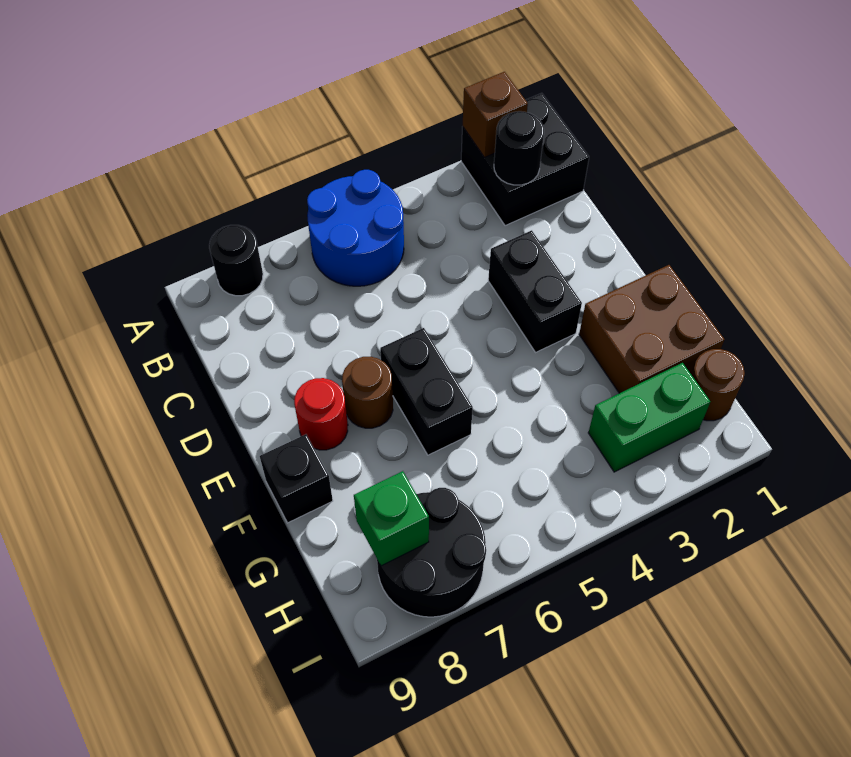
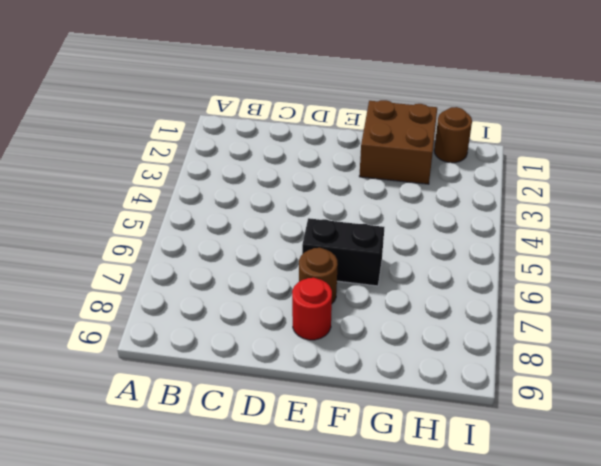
none -> black brick A1:B2 level 1
none -> blue round brick A5:B6 level 1
none -> black round brick A8 level 1

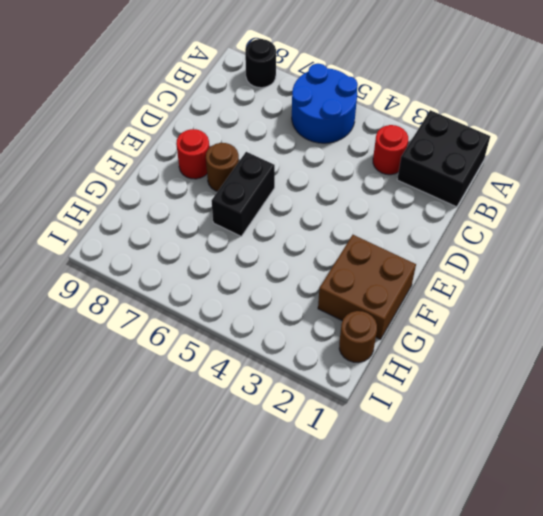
red round brick B3 level 1 -> none
none -> black brick D3:E3 level 1
none -> black brick F9 level 1
none -> green brick H2:H3 level 1

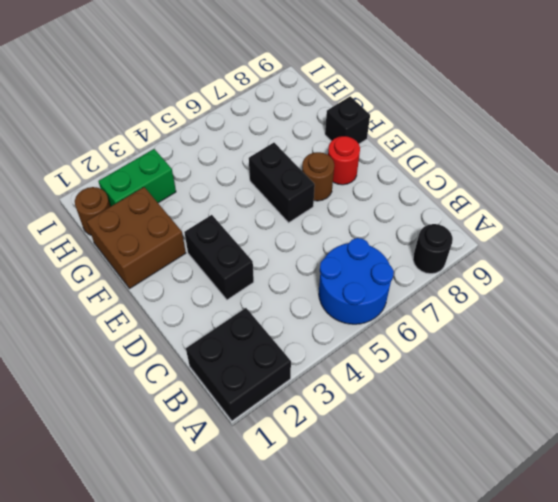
none -> black round brick H7:I8 level 1
none -> brown brick A2 level 2
none -> black round brick B2 level 2

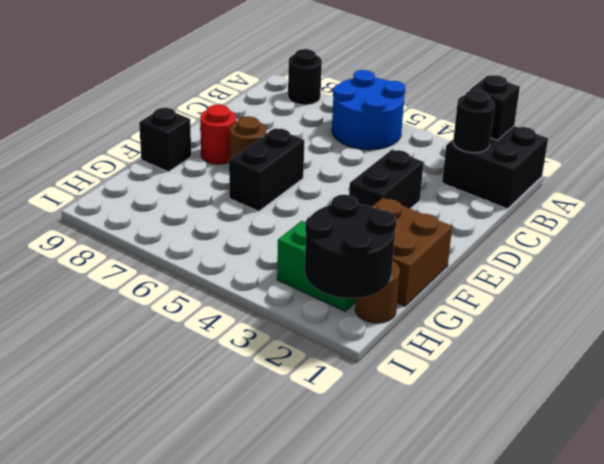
black brick A2 level 2 -> brown brick A2 level 2
black round brick H1:I2 level 2 -> black round brick H7:I8 level 1
none -> green brick H8 level 2

